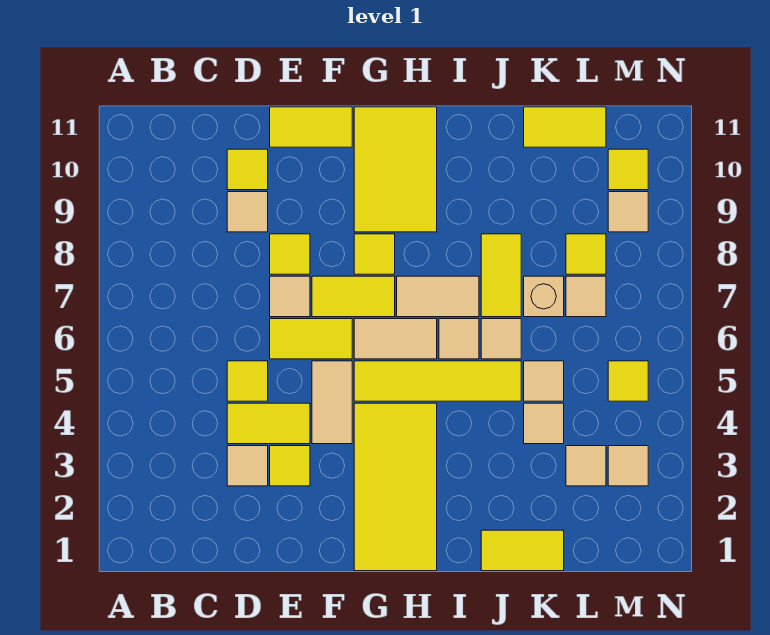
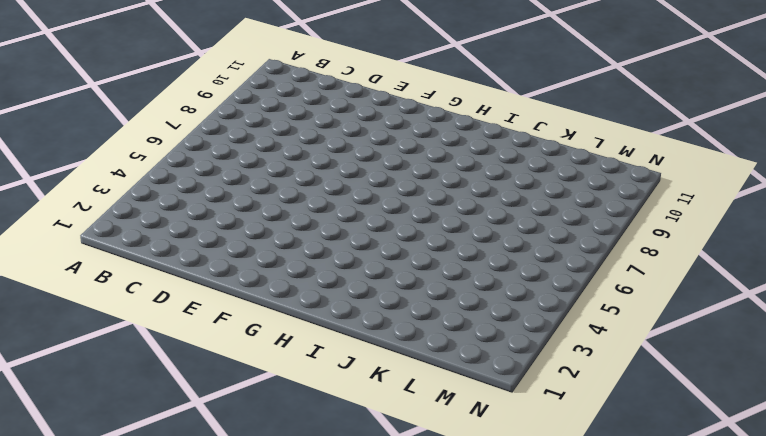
none -> tan tile D3 level 1
none -> yellow tile D4:E4 level 1
none -> yellow tile D5 level 1
none -> tan tile D9 level 1

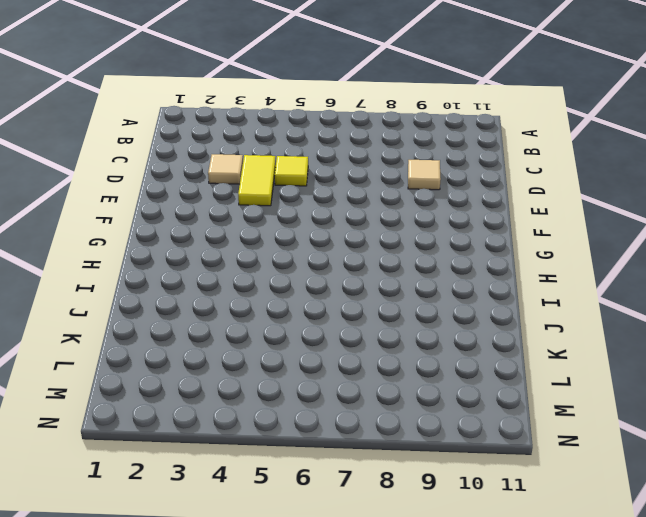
none -> yellow tile D10 level 1
none -> yellow tile E3 level 1
none -> yellow tile E6:F6 level 1
none -> tan tile E7 level 1

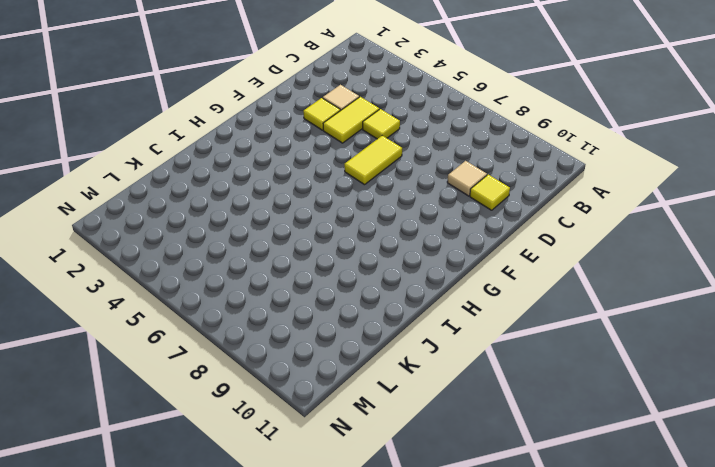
none -> tan tile E7 level 1
none -> yellow tile E8 level 1
none -> yellow tile E11:F11 level 1
none -> tan tile F4:F5 level 1

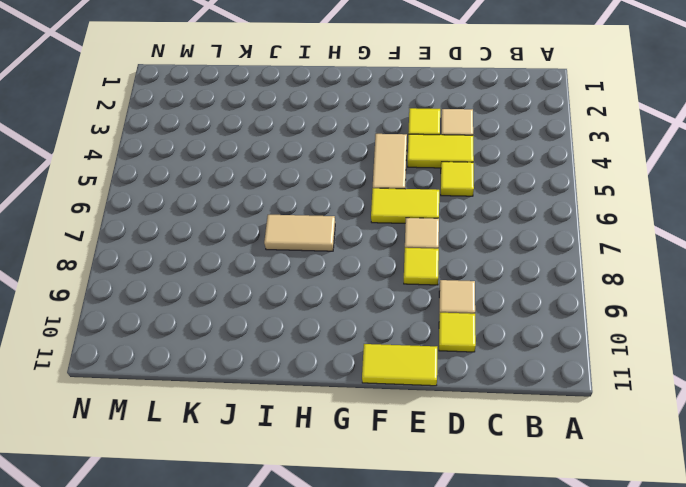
none -> yellow tile F7:G7 level 1
none -> yellow tile G1:H4 level 1
none -> yellow tile G5:J5 level 1
none -> tan tile G6:H6 level 1

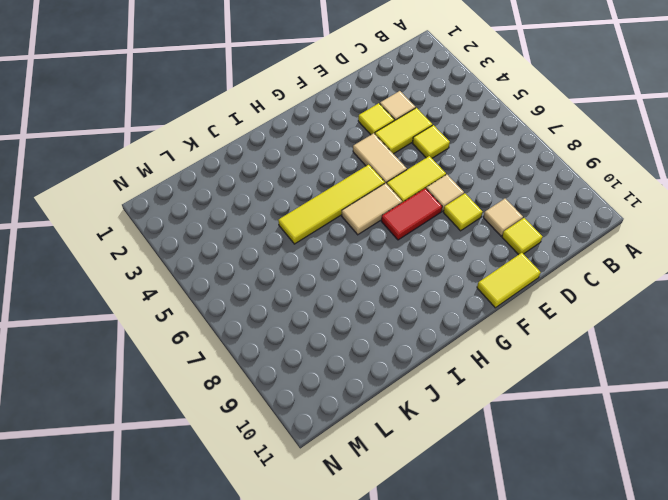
red tile F7:G7 level 1 -> yellow tile F7:G7 level 1
none -> yellow tile G1:H4 level 1
none -> yellow tile G8 level 1
none -> yellow tile G9:H11 level 1
none -> tan tile H7:I7 level 1

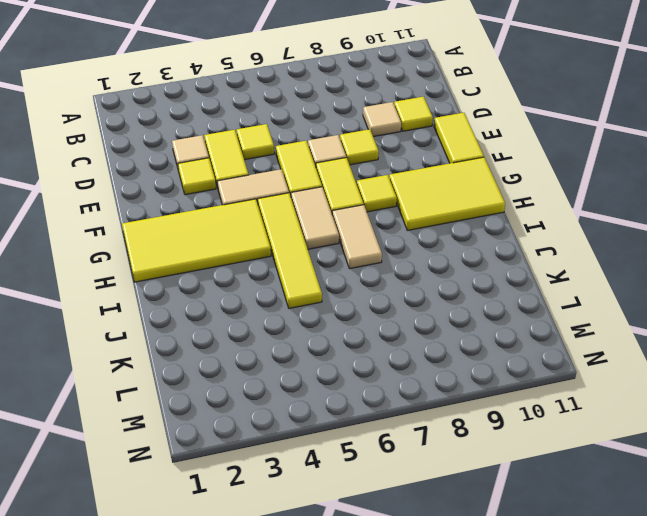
none -> tan tile I6 level 1
none -> yellow tile J1:K1 level 1
none -> tan tile J6 level 1
none -> yellow tile J7:J8 level 1

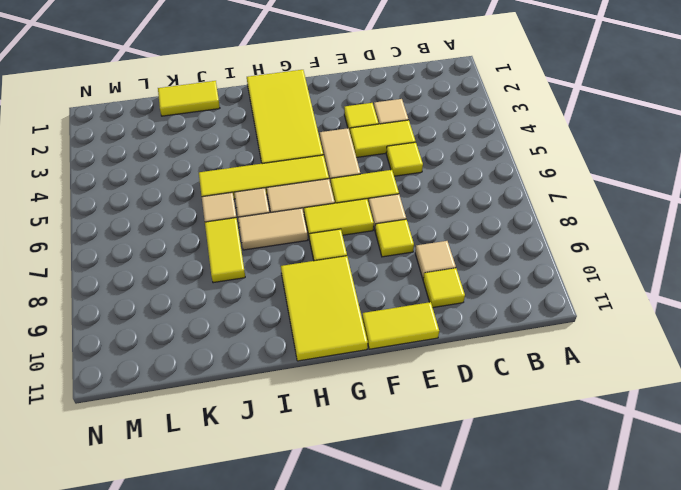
none -> tan tile K4 level 1
none -> tan tile K5 level 1
none -> tan brick K7 level 1
none -> yellow tile K11:L11 level 1

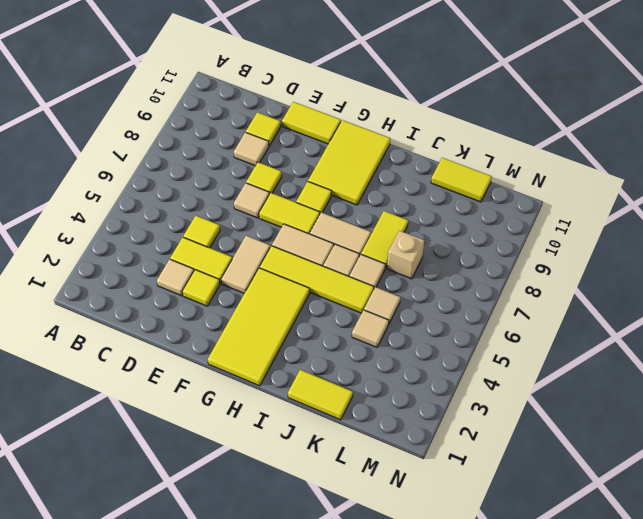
none -> yellow tile E6:F6 level 1
none -> tan tile L3 level 1
none -> tan tile L7 level 1
none -> yellow tile L8 level 1

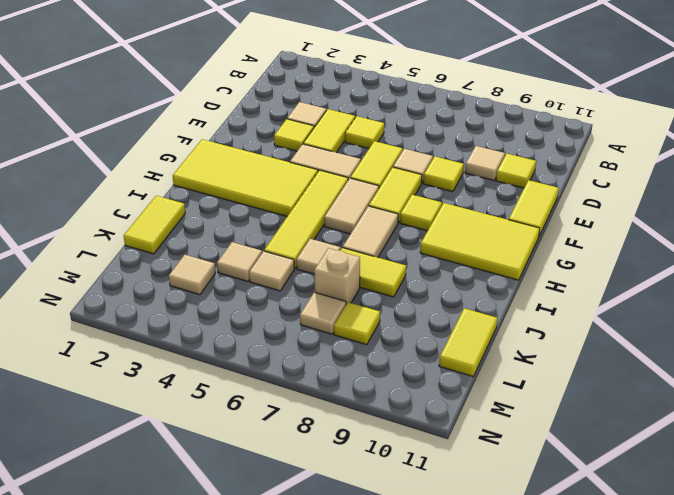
none -> tan tile I6 level 1
none -> tan tile M3 level 1
none -> yellow tile M5 level 1
none -> tan tile M9 level 1

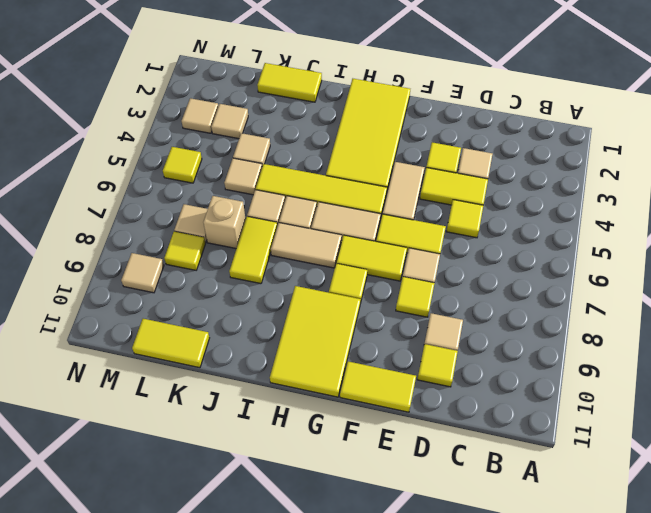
none -> yellow tile M10 level 1

